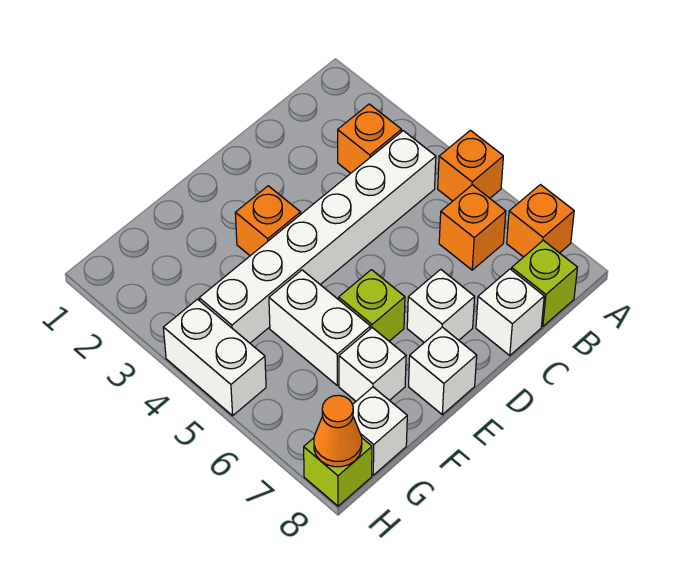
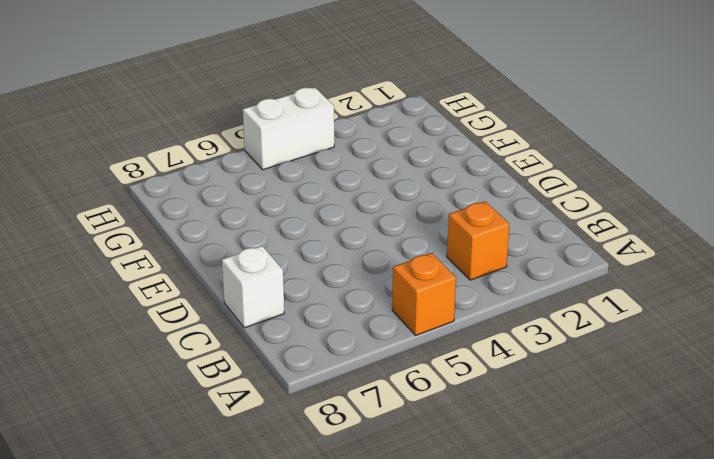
none -> orange brick A7 level 1
none -> white brick B4:G4 level 1
none -> orange brick B6 level 1

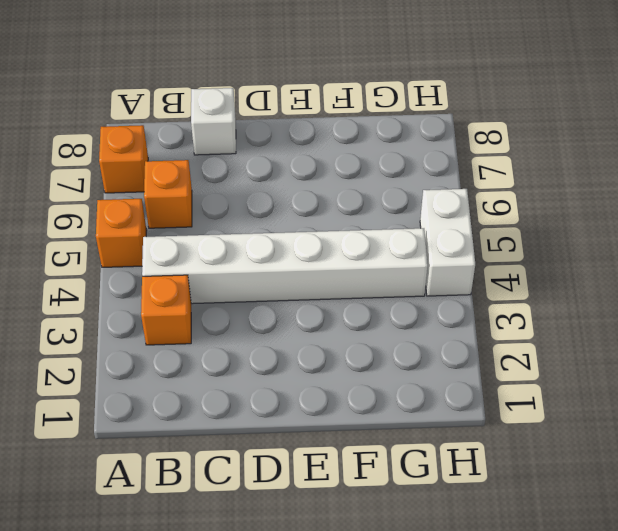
none -> lime brick B8 level 1
none -> white brick D7 level 1
none -> orange brick E3 level 1

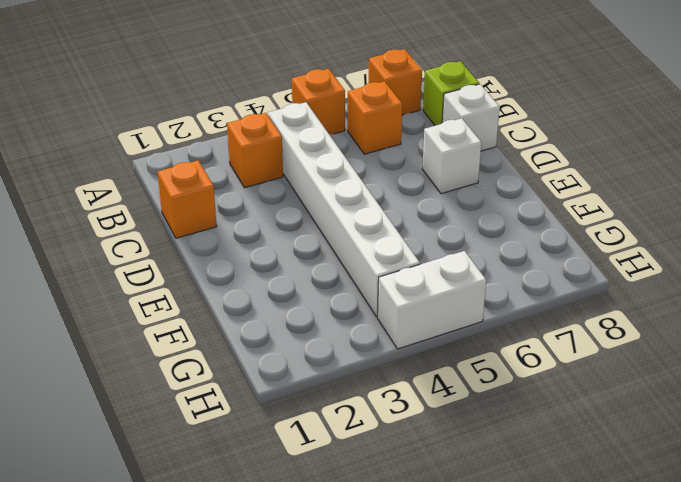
orange brick C1 level 1 -> orange brick E3 level 1
none -> lime brick E6 level 1
none -> white brick E8 level 1
none -> white brick F5:F6 level 1

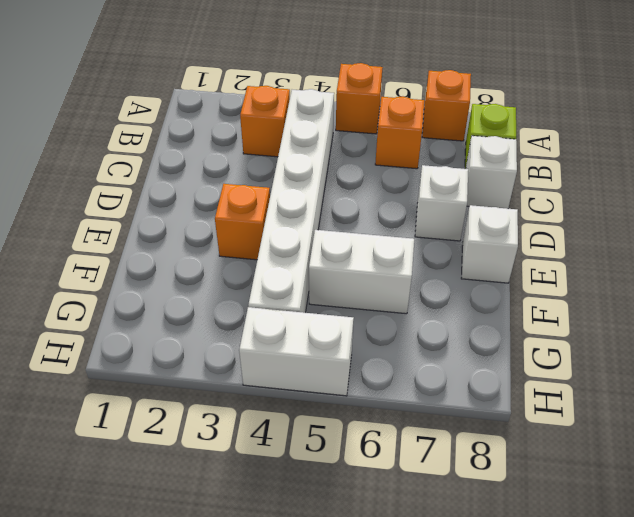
none -> lime brick E6 level 1
none -> white brick F7 level 1
none -> white brick G8 level 1

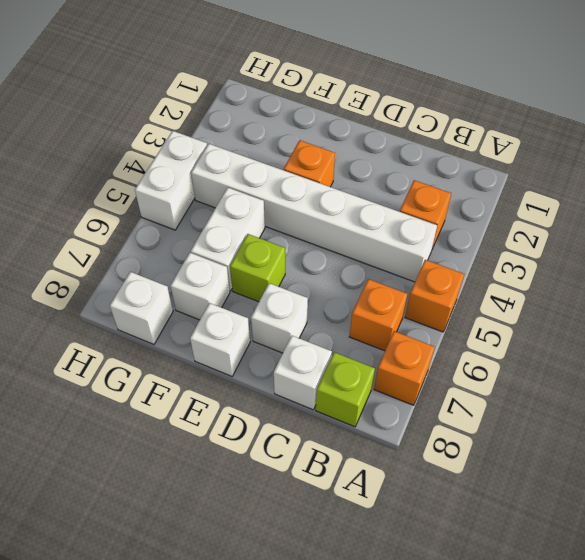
none -> lime brick H8 level 1
none -> orange cone H8 level 2

